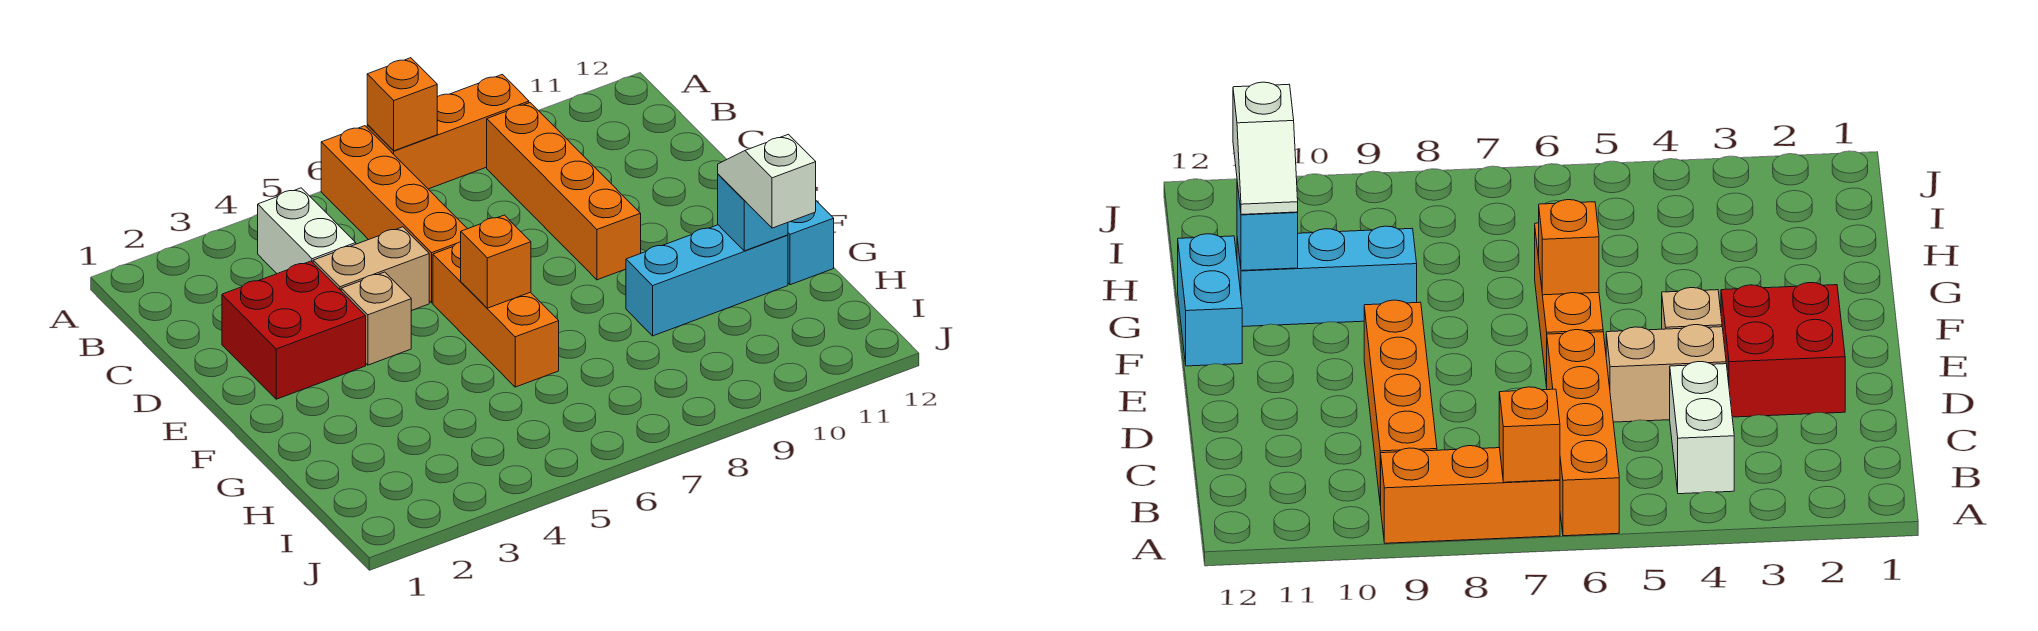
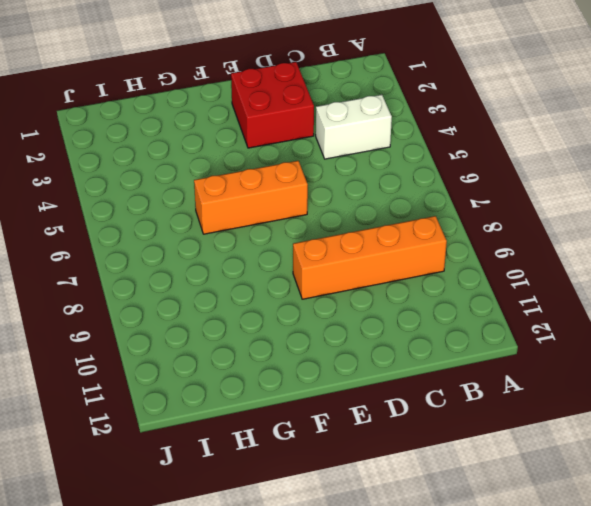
none -> orange brick A6:D6 level 1
none -> orange brick A7:A9 level 1
none -> tan brick D4:D5 level 1

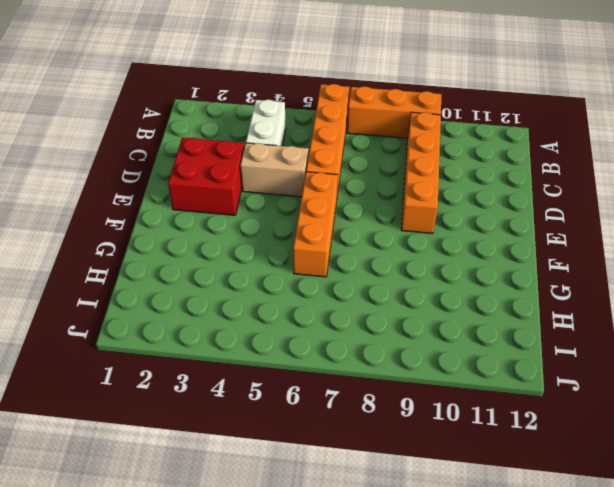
none -> tan brick E4 level 1
none -> cyan brick F12:G12 level 1
none -> cyan brick G9:G11 level 1

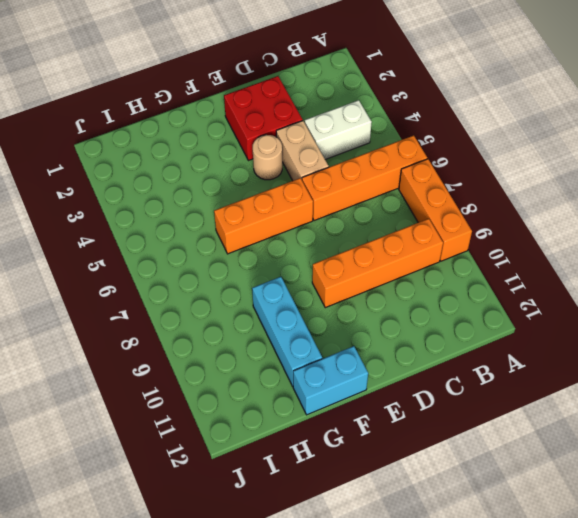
tan round brick E4 level 1 -> tan brick E4 level 1
none -> orange brick A7 level 2
none -> orange brick F6 level 2
none -> cyan brick G11 level 2

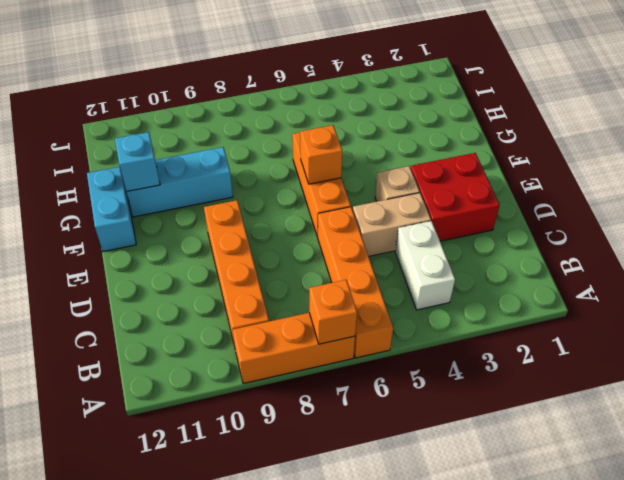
none -> white slope G11:H11 level 3 top H

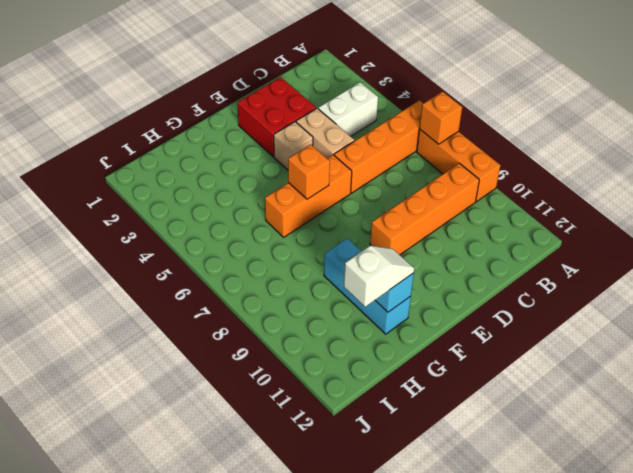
none -> cyan brick F12:G12 level 1

